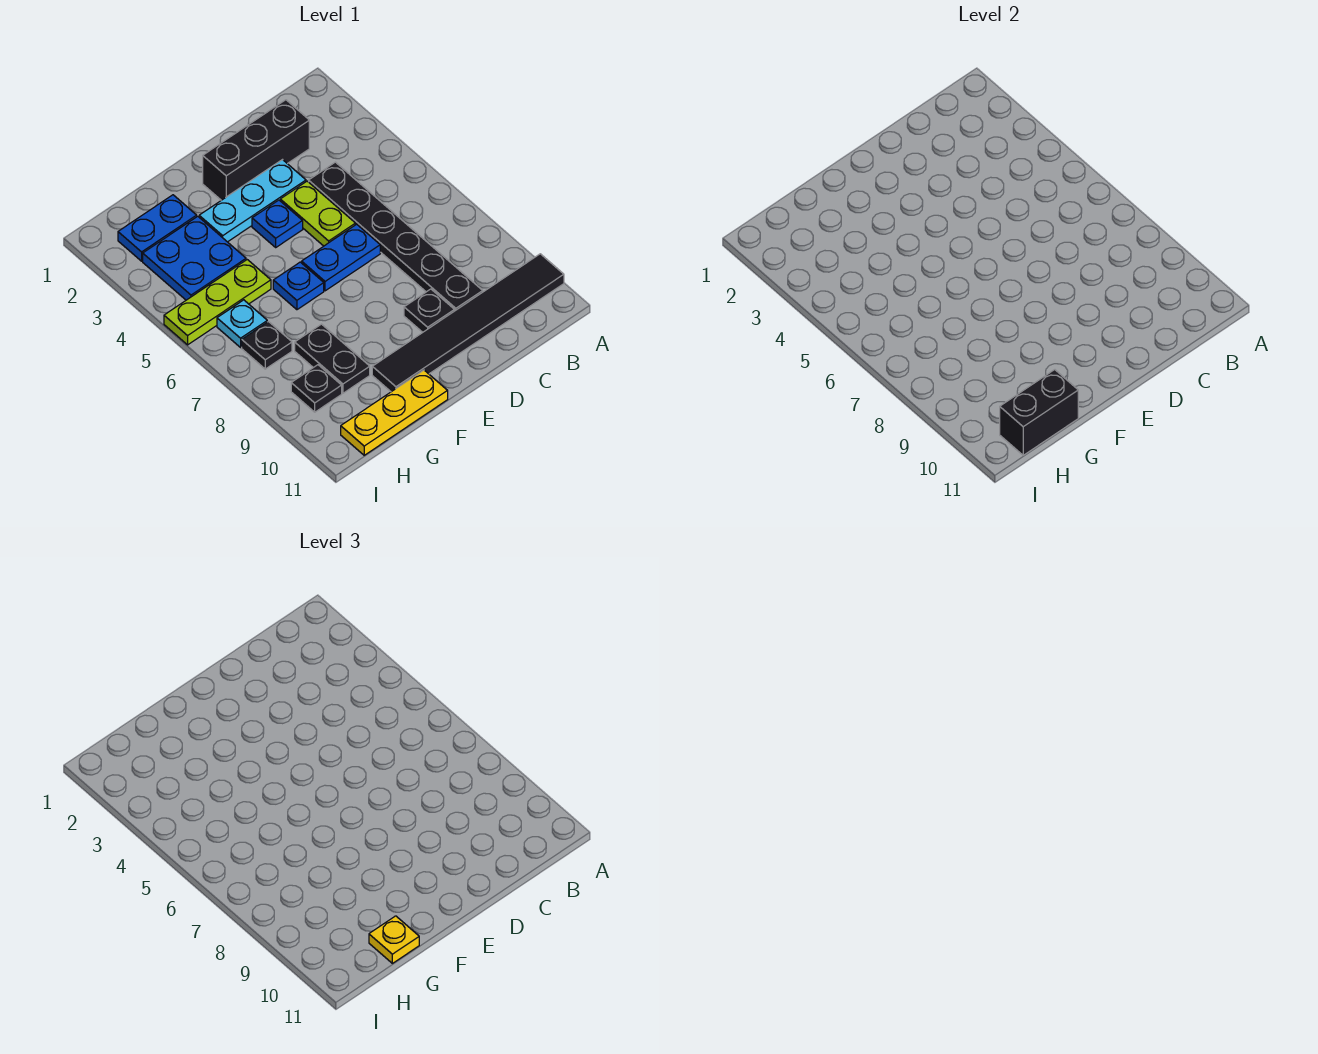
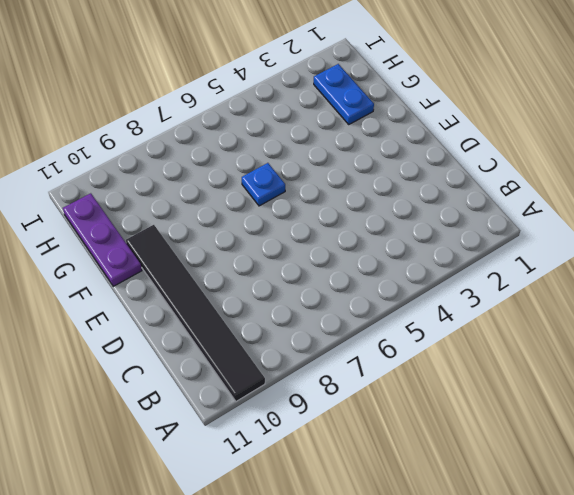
purple plate F11:H11 level 1 -> yellow plate F11:H11 level 1
none -> black brick C2:E2 level 1
none -> black plate C4:C9 level 1
none -> cyan plate D3:F3 level 1

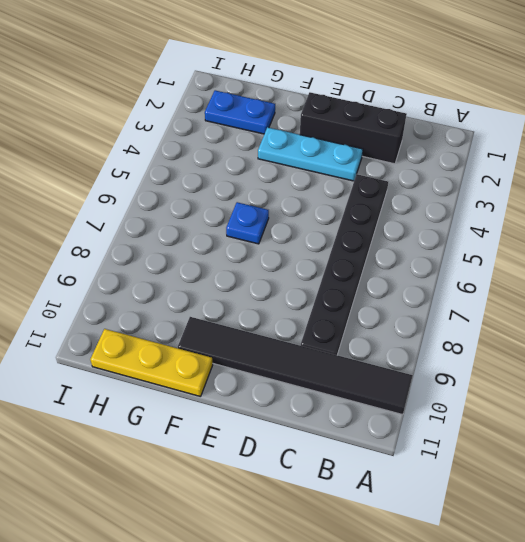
none -> lime plate D4:D5 level 1
none -> blue plate D6:E6 level 1
none -> black plate D9 level 1

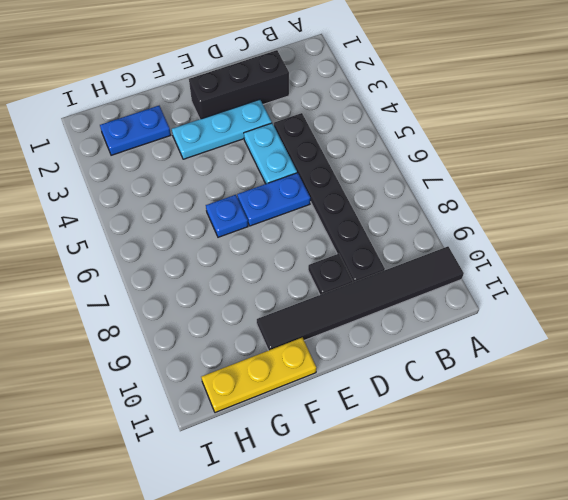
cyan plate D4:D5 level 1 -> lime plate D4:D5 level 1
none -> blue plate E4 level 1
none -> blue plate G3:H4 level 1
none -> lime plate G5:I5 level 1

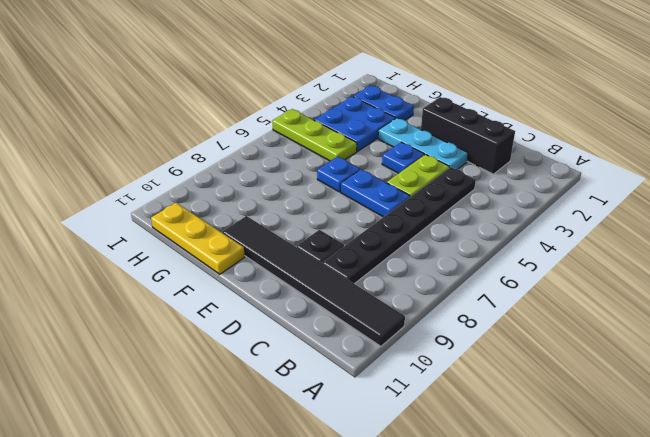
none -> black plate G8:G9 level 1
none -> cyan plate H6 level 1
none -> black plate H7 level 1

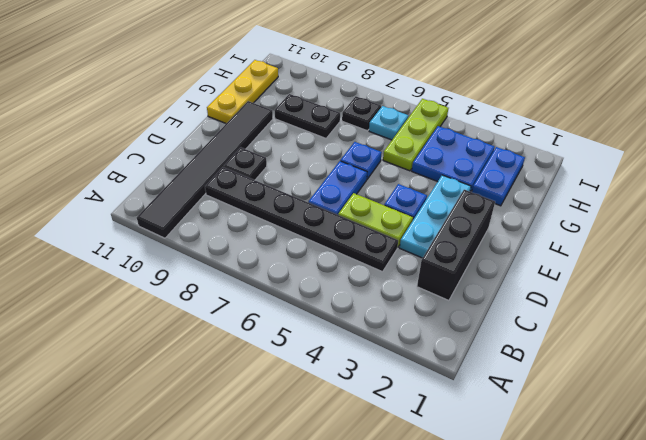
none -> black plate H9 level 1
none -> black brick G11:H11 level 2
none -> yellow plate G11 level 3

